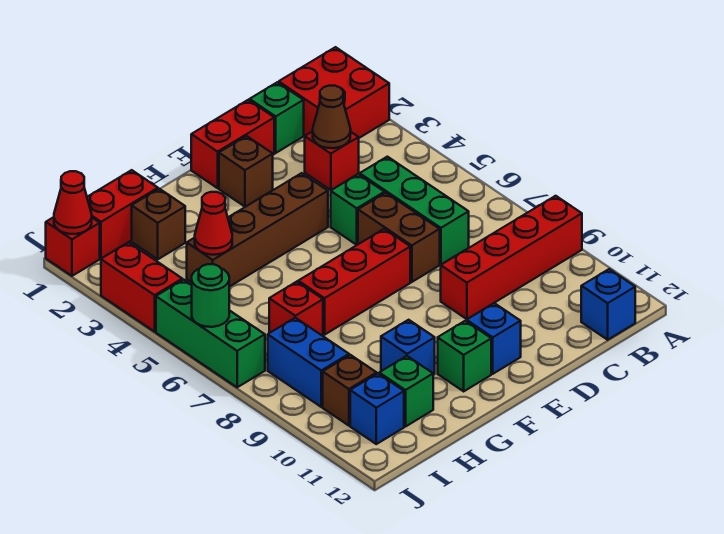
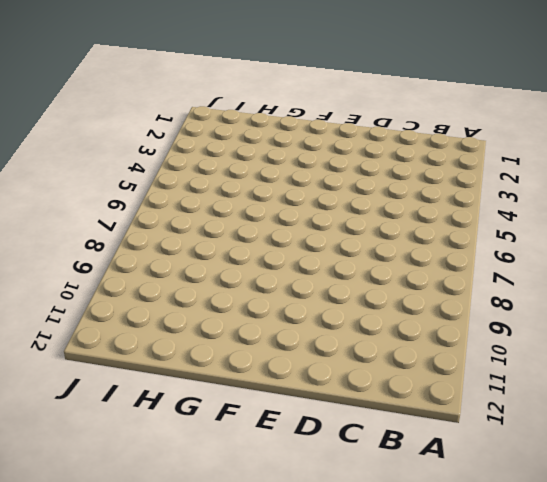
none -> red brick A1:B2 level 1
none -> red brick A9:D9 level 1
none -> blue brick B12 level 1

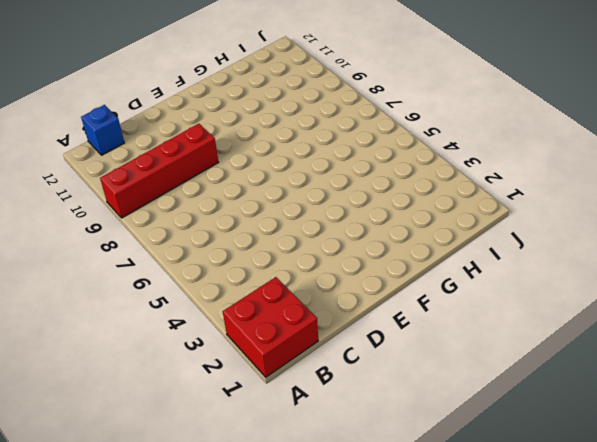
none -> green brick C1 level 1
none -> red brick C3 level 1
none -> green brick C5:C7 level 1

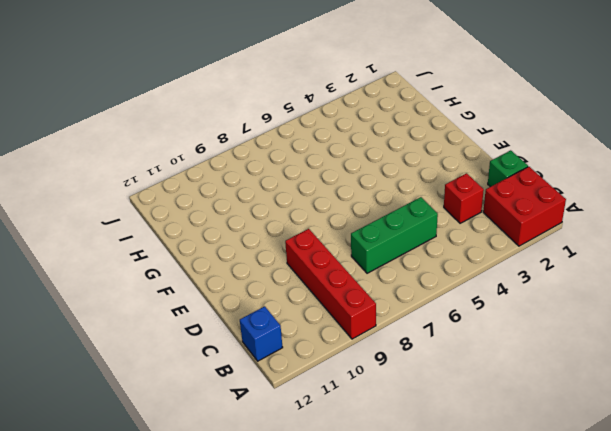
none -> red brick D1:E1 level 1
none -> green brick D5 level 1
none -> brown brick D6:D7 level 1

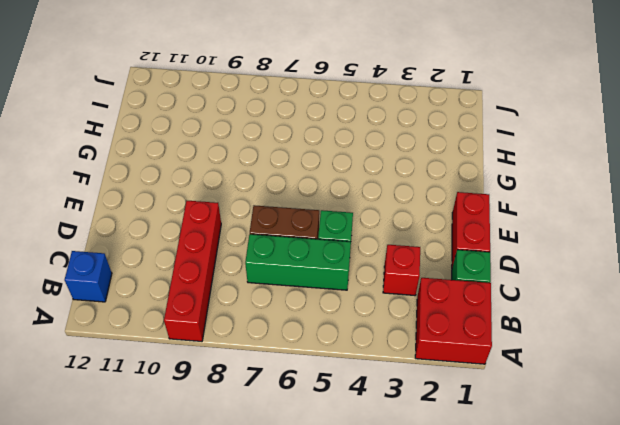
none -> brown brick E2 level 1
none -> brown brick E4:H4 level 1
none -> red brick E7:G7 level 1

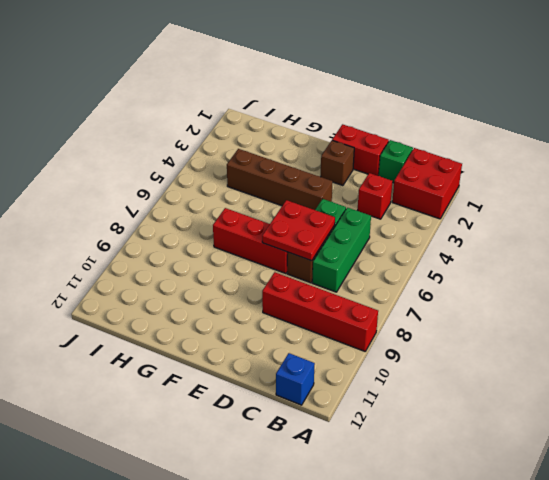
red plate D6:E7 level 2 -> none
none -> blue brick E11 level 1
none -> green brick F11 level 1
none -> blue brick G10 level 1

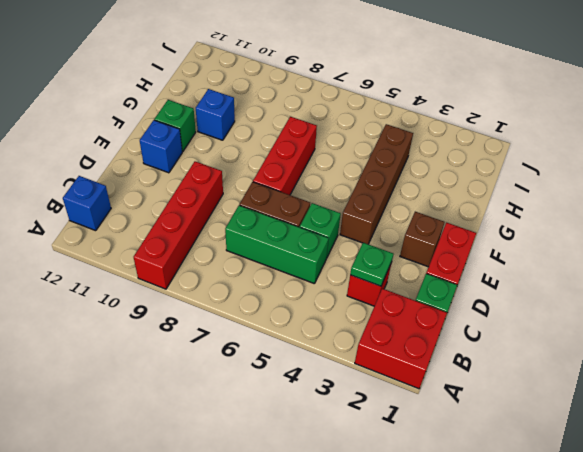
green plate C3 level 2 -> brown cone C3 level 2
none -> red brick H1:I1 level 1
none -> brown brick H2 level 1
none -> red brick H7 level 1

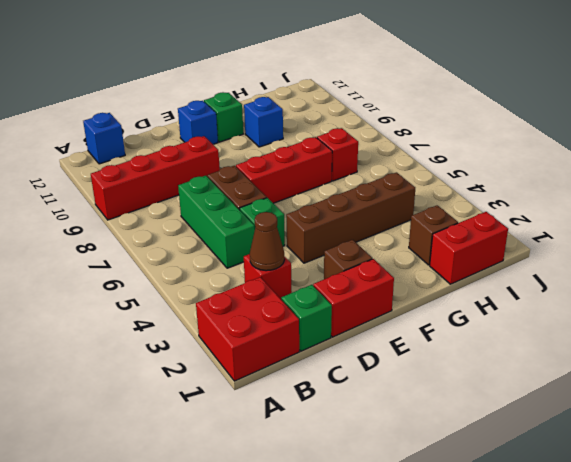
none -> green brick H11 level 1
none -> blue brick I8:I9 level 1
none -> brown brick I10 level 1

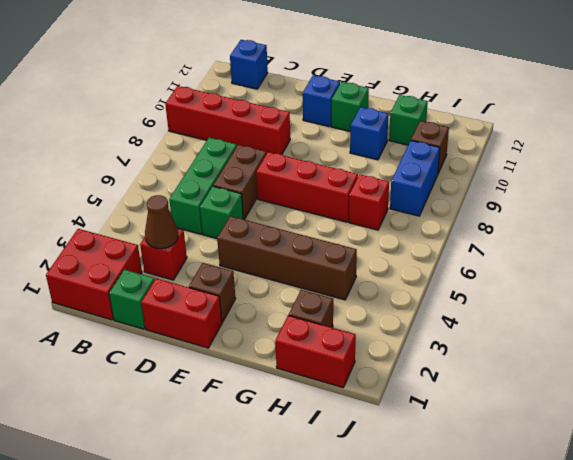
none -> blue brick I11 level 1
none -> red brick J1 level 1
none -> red brick J3:J4 level 1

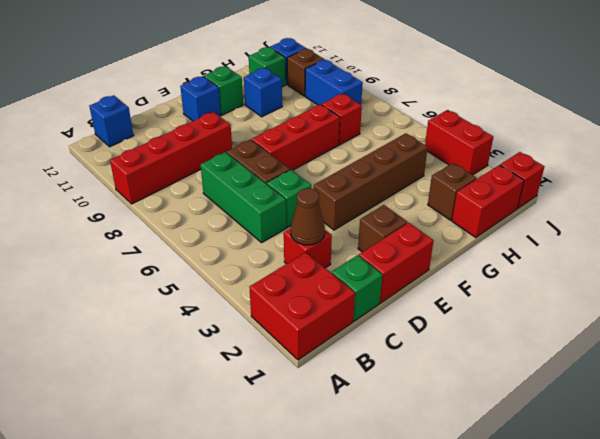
none -> green brick J5:J7 level 1
none -> red cone H4 level 2
none -> red cone J1 level 2

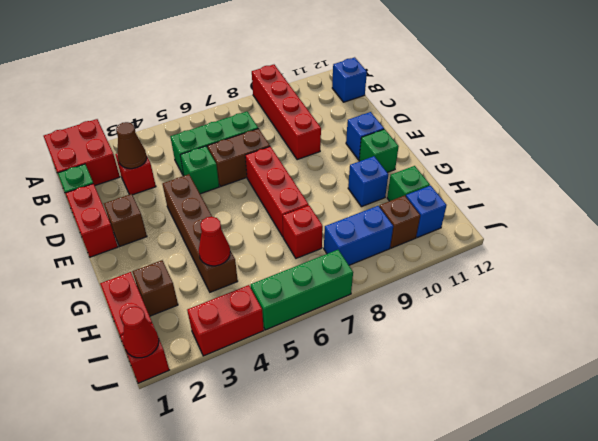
none -> green round brick J6 level 2

